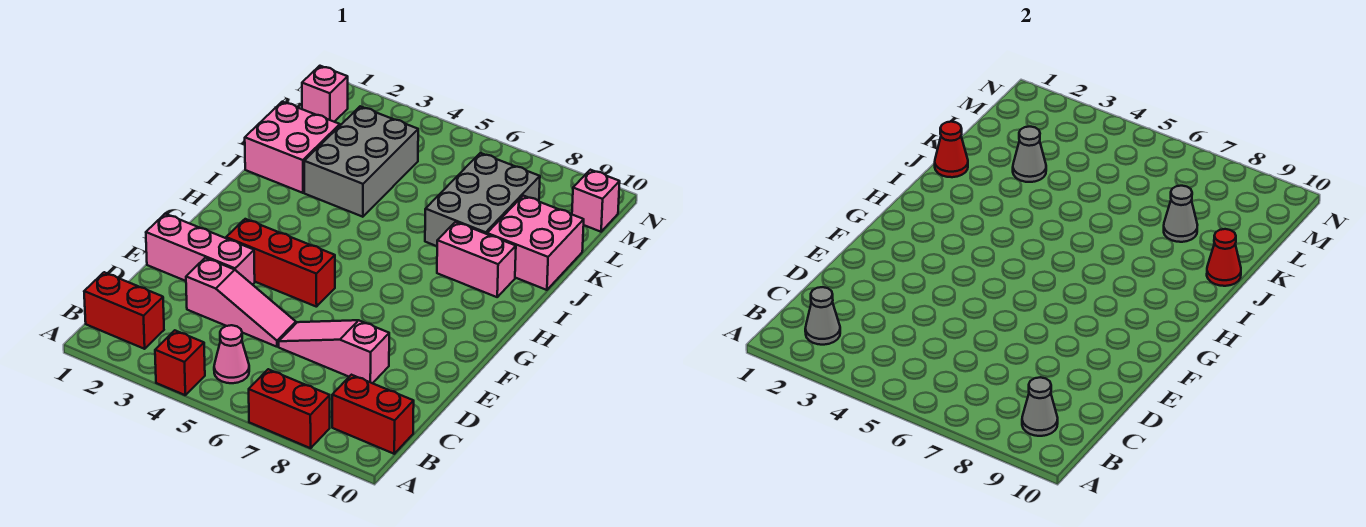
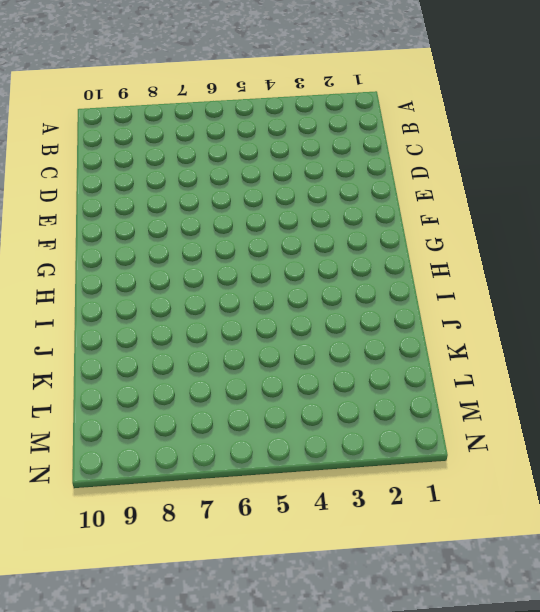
none -> red brick A4 level 1
none -> red brick A7:A8 level 1
none -> red brick B1:B2 level 1

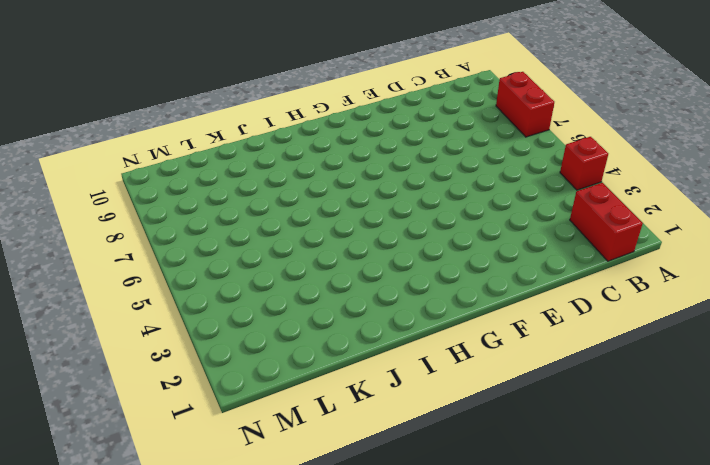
none -> pink cone B5 level 1
none -> red brick B9:B10 level 1
none -> pink slope D3:D5 level 1 top 3

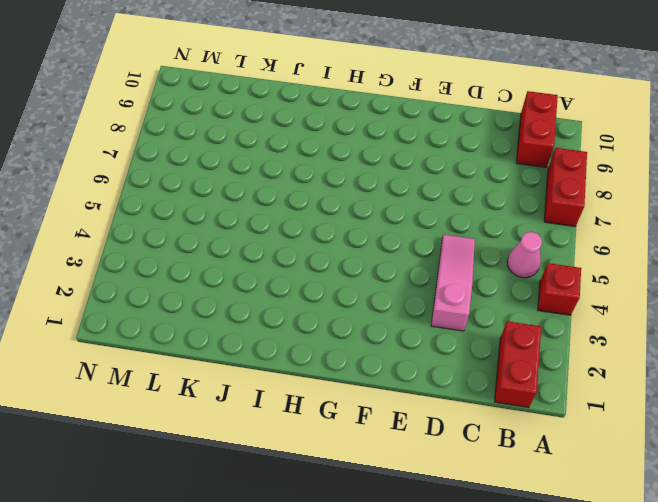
none -> pink slope D6:D8 level 1 top 8
none -> pink brick E1:E3 level 1
none -> red brick F3:F5 level 1

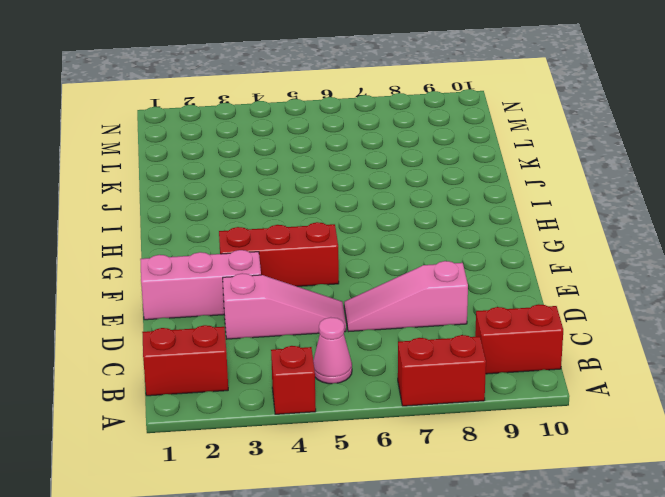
none -> pink brick I8:I9 level 1
none -> pink brick J1:K2 level 1
none -> grey brick J3:L4 level 1

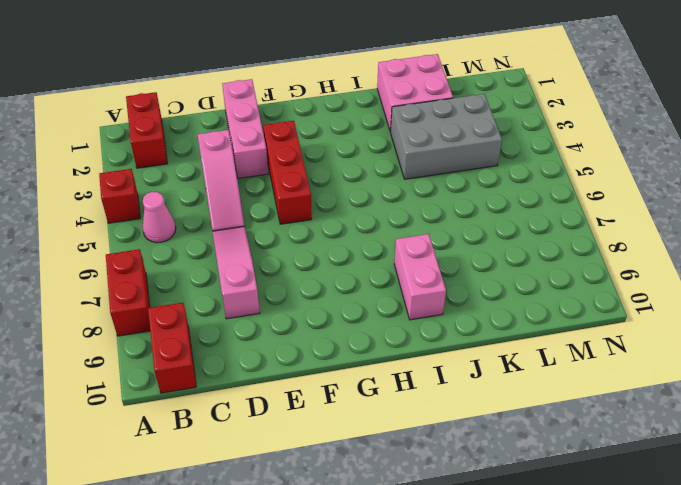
none -> grey brick J7:L8 level 1
none -> pink brick J9:K10 level 1
none -> pink brick M1 level 1

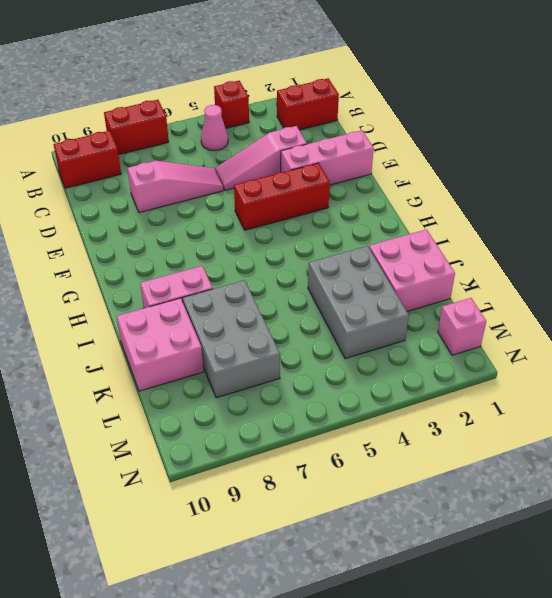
none -> pink brick M10 level 1
none -> grey cone B2 level 2
none -> grey cone B9 level 2

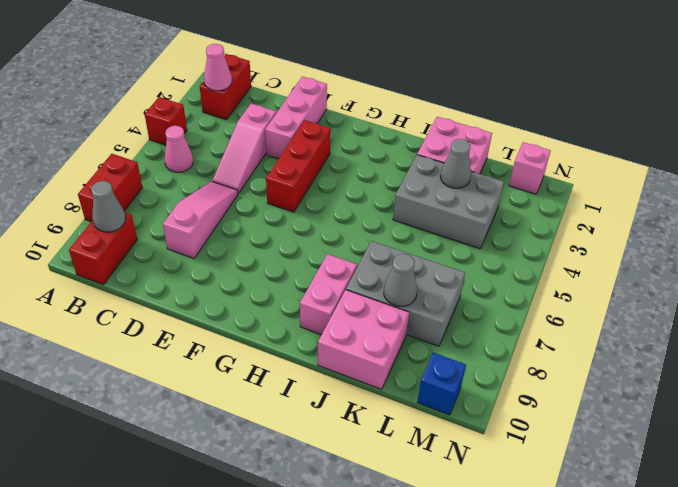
pink cone B2 level 2 -> grey cone B2 level 2
blue brick M10 level 1 -> pink brick M10 level 1
none -> red cone J1 level 2
none -> red cone J10 level 2

